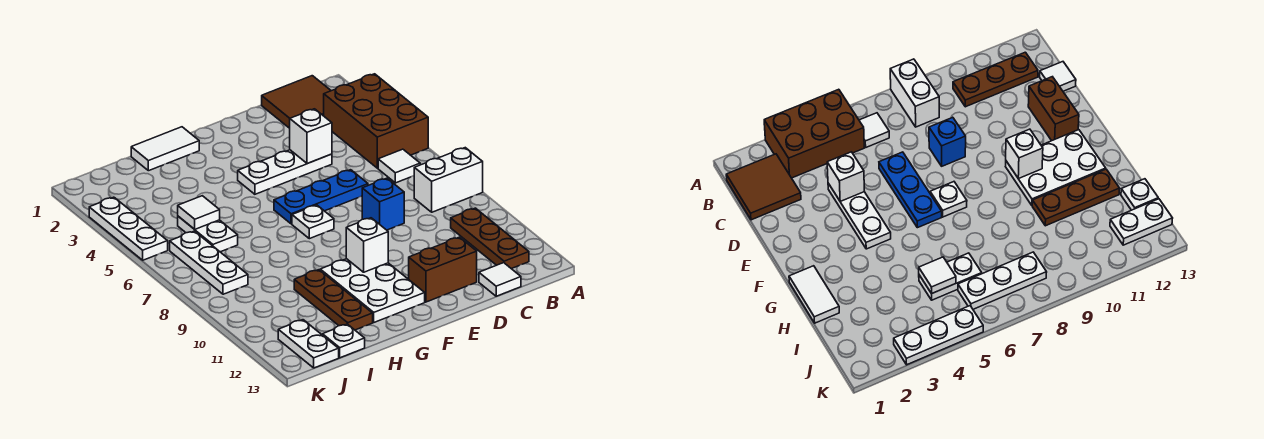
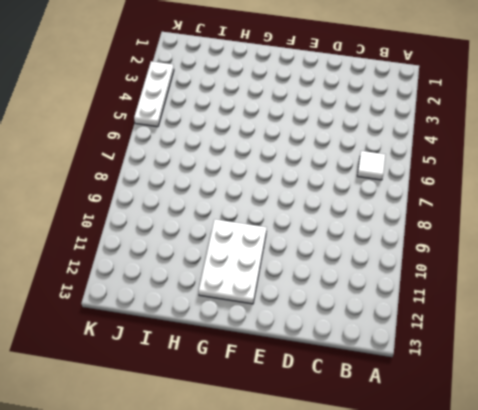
none -> brown brick A3:B5 level 1
none -> white brick A8:B8 level 1
none -> brown tile B1:C2 level 1

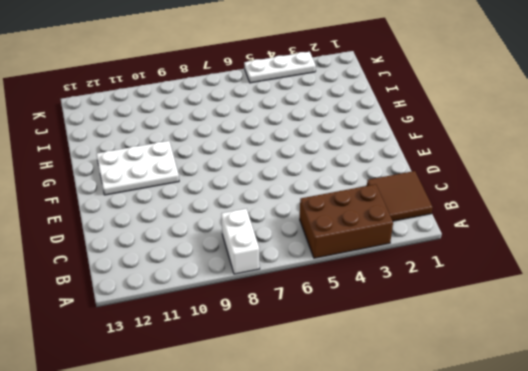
none -> white tile B6 level 1
none -> brown plate B10:B12 level 1
none -> white tile C13 level 1

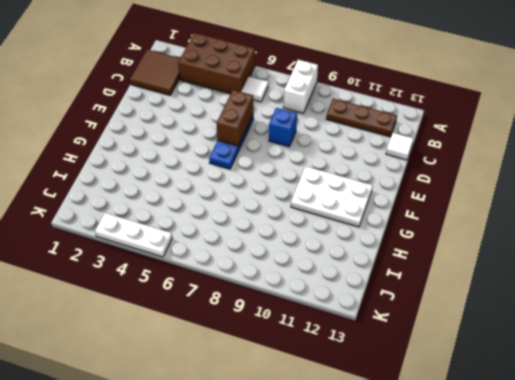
brown brick D6:E6 level 2 -> brown brick D12:E12 level 1
none -> white plate D4:F4 level 1
none -> white plate F7 level 1
none -> white tile G1:H1 level 1

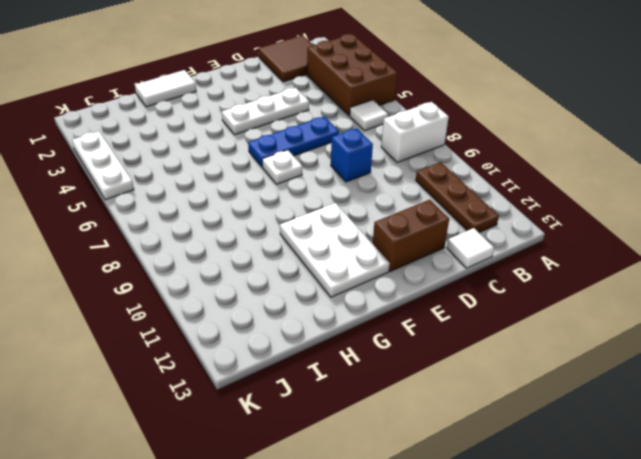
none -> brown plate H10:H12 level 1
none -> white plate I5:I6 level 1
none -> white plate I13 level 1

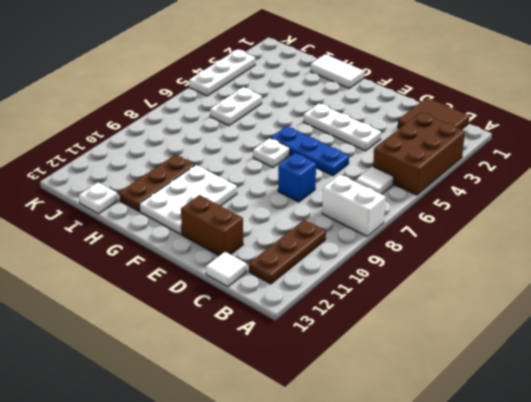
none -> white plate J6:J8 level 1
none -> white plate J12:J13 level 1
none -> white brick D4 level 2

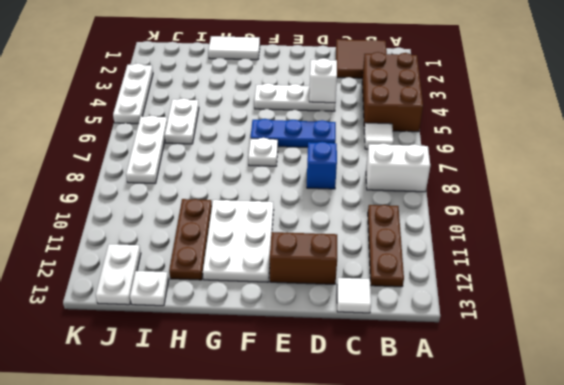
none -> white brick F10 level 2
none -> white tile I5 level 2

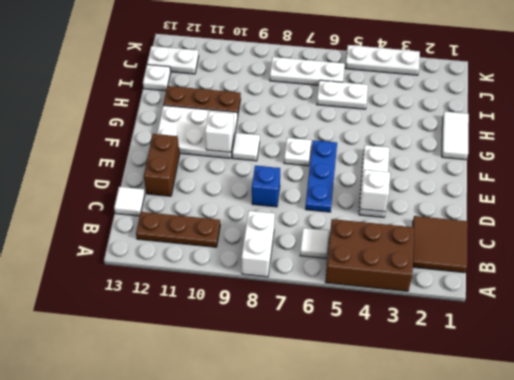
white tile F9 level 1 -> white tile I5 level 2

